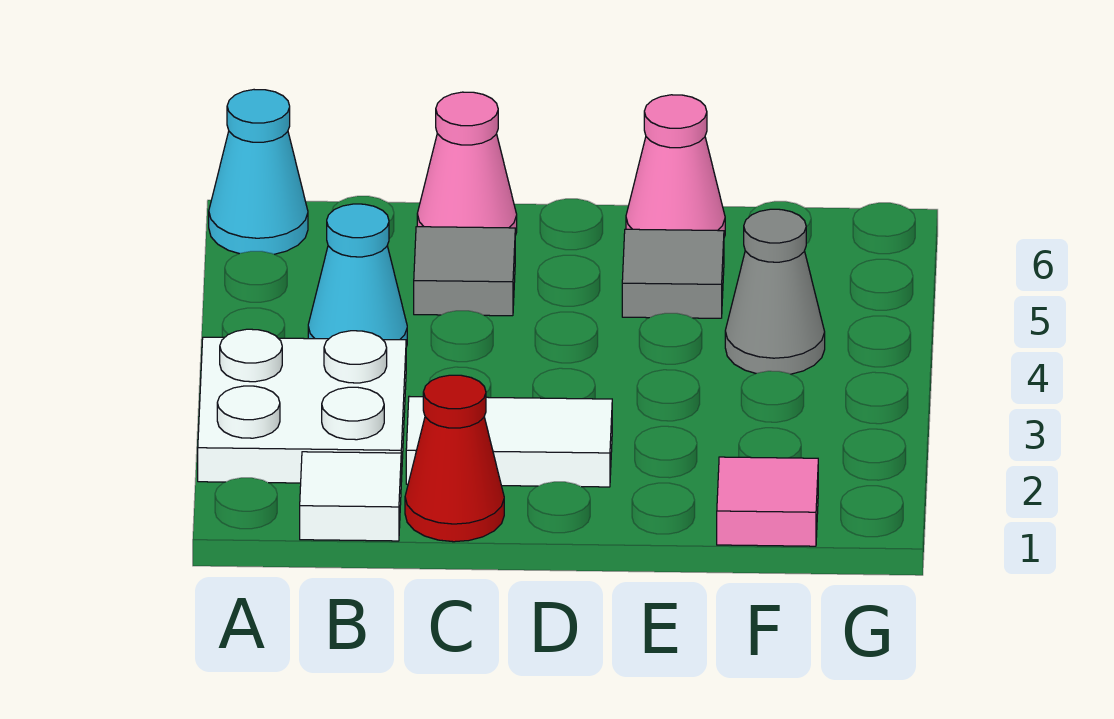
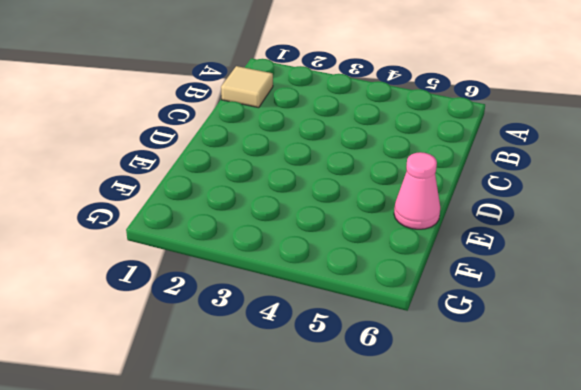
tan tile B1 level 1 -> white tile B1 level 1
none -> white plate A2:B3 level 1
none -> cyan cone A6 level 1
none -> cyan cone B4 level 1

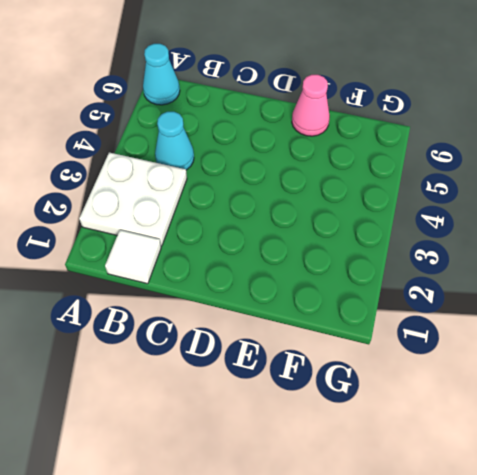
none -> red cone C1 level 1
none -> white tile C2:D2 level 1
none -> grey tile C5 level 1

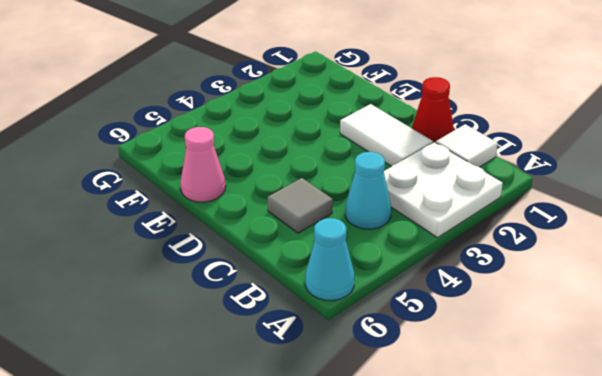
none -> pink cone C6 level 1
none -> grey tile E5 level 1
none -> pink tile F1 level 1

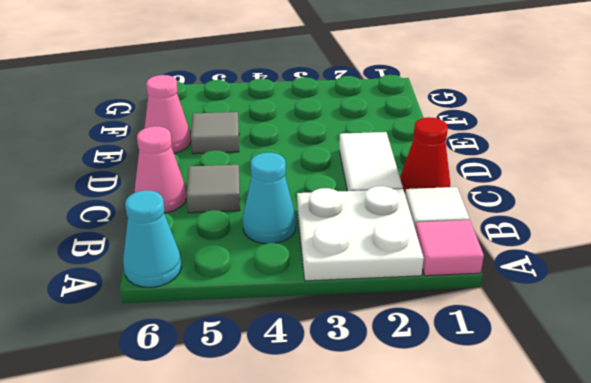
pink tile A1 level 1 -> pink tile F1 level 1
none -> grey cone F4 level 1

